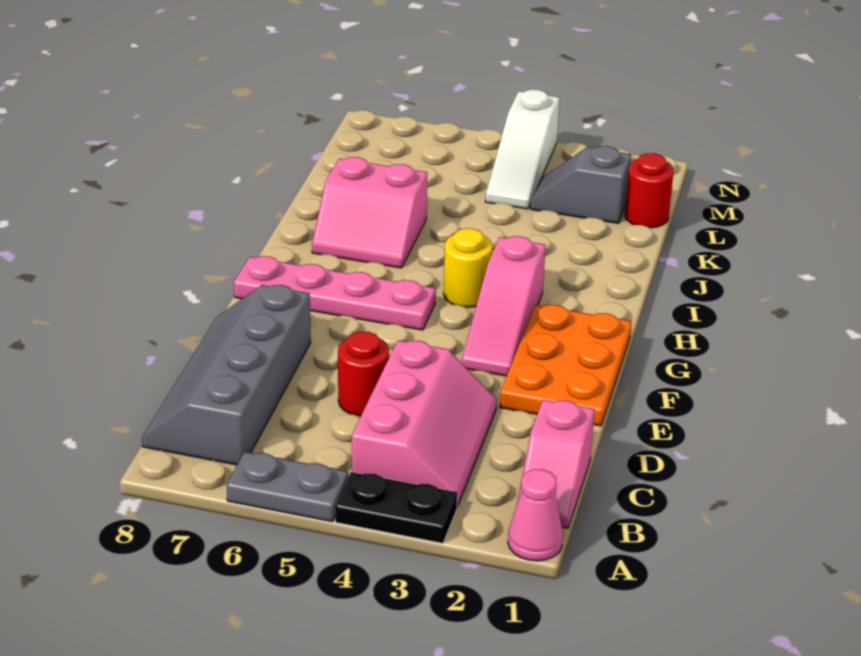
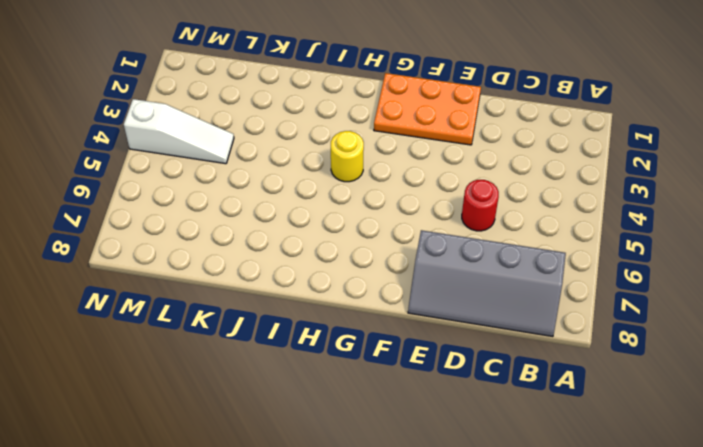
none -> pink cone A1 level 1
none -> black plate A3:A4 level 1
none -> grey plate A5:A6 level 1

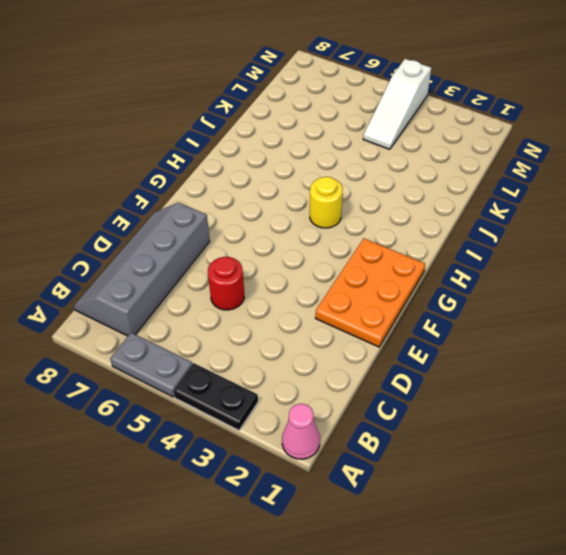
none -> pink slope B1:C1 level 1 top C
none -> pink slope B3:D4 level 1 top 4
none -> pink slope F3:H3 level 1 top H

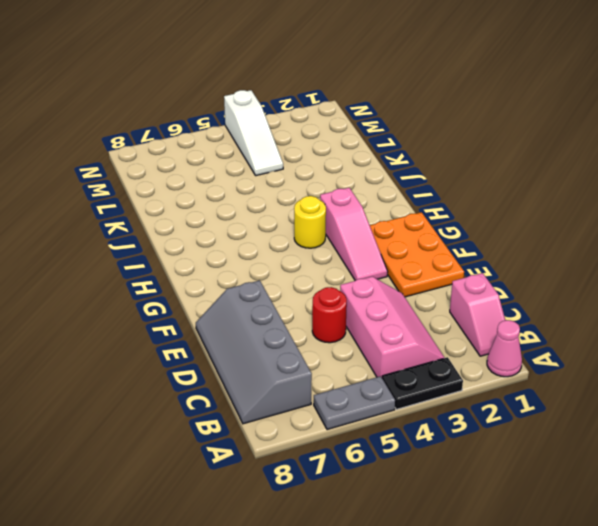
none -> pink plate G5:G8 level 1
none -> pink slope I6:J7 level 1 top J
none -> red round brick L1 level 1

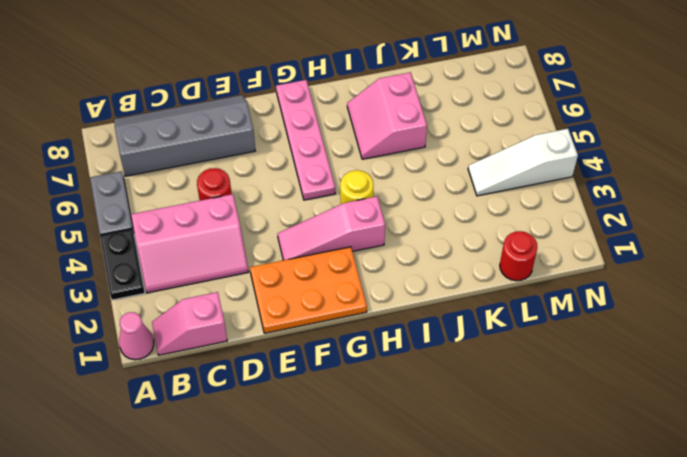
none -> grey slope L2:L3 level 1 top 2

